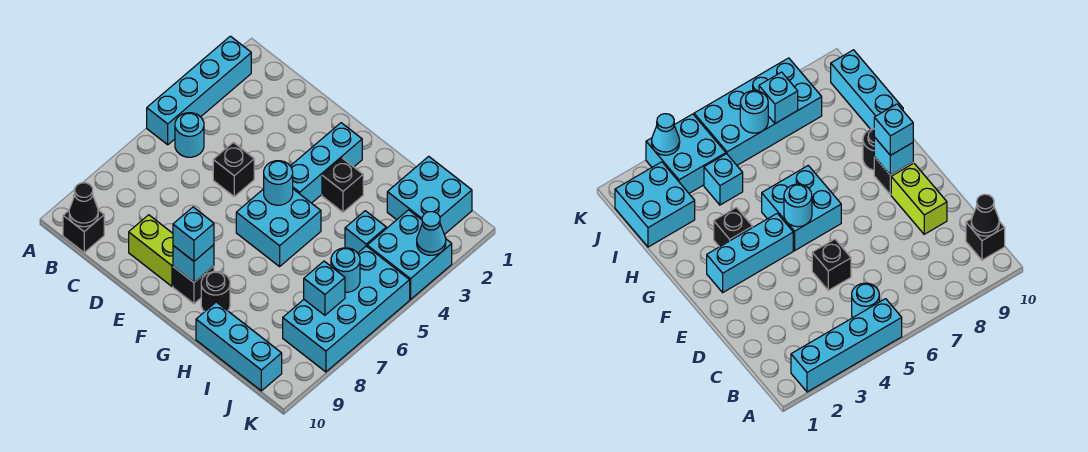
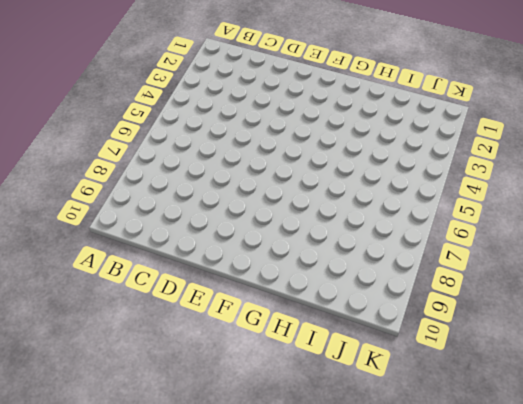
none -> cyan brick A2:A5 level 1
none -> cyan round brick B5 level 1
none -> black brick B10 level 1

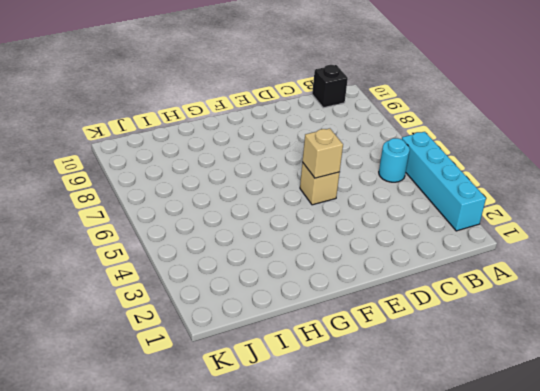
tan brick E5 level 1 -> none
tan brick E5 level 2 -> none
none -> black brick D5 level 1
none -> lime brick D9:E9 level 1
none -> cyan brick F2:F4 level 1

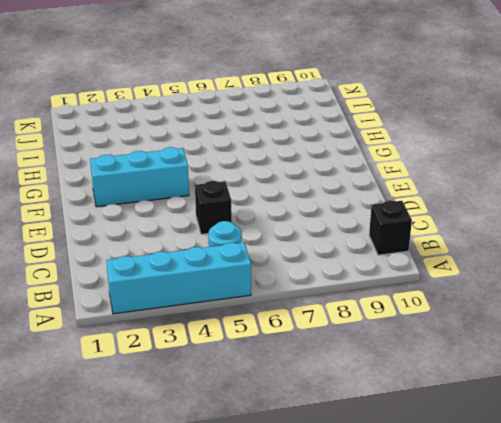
none -> lime brick D9:E9 level 1
none -> cyan brick F5:G6 level 1
none -> black brick F9 level 1

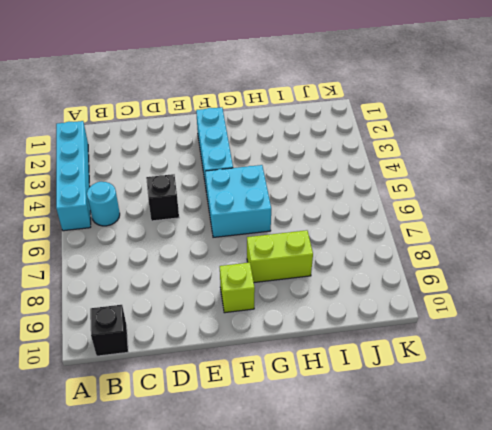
lime brick F9 level 1 -> black brick F9 level 1
lime brick G8:H8 level 1 -> lime brick D9:E9 level 1
none -> black brick G3 level 1
none -> black round brick G9 level 1
none -> cyan brick H10:J10 level 1

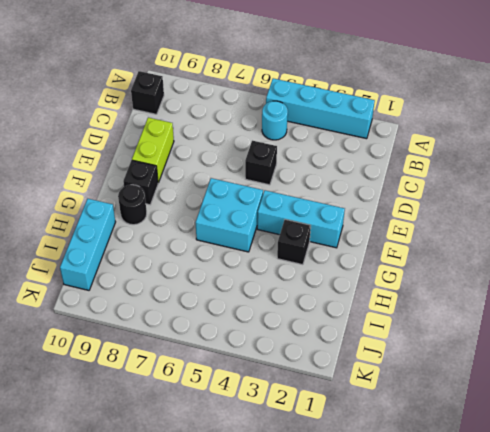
none -> cyan brick I1:J2 level 1
none -> cyan brick I4 level 1
none -> cyan brick J3:K4 level 1

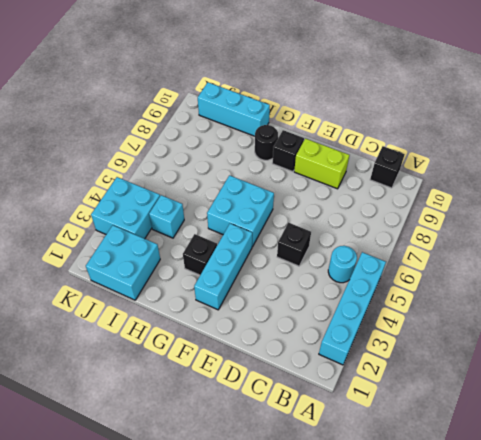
none -> cyan brick J5:K8 level 1
none -> black cone B10 level 2
none -> cyan round brick F5 level 2

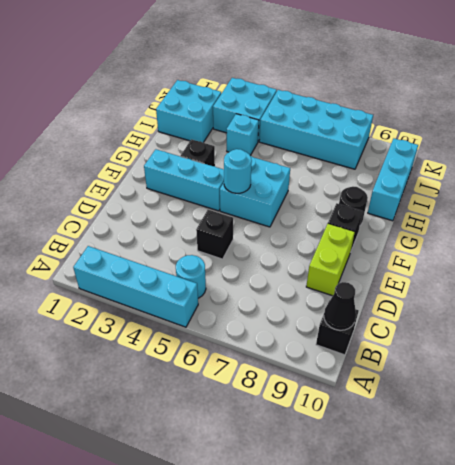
none -> cyan brick F9 level 2
none -> cyan round brick J6 level 2
none -> cyan brick J7 level 2

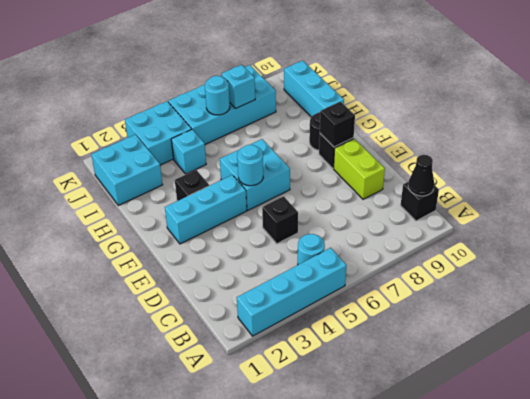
black brick F9 level 2 -> cyan brick F9 level 2
none -> cyan cone K3 level 2
none -> cyan brick F9 level 3

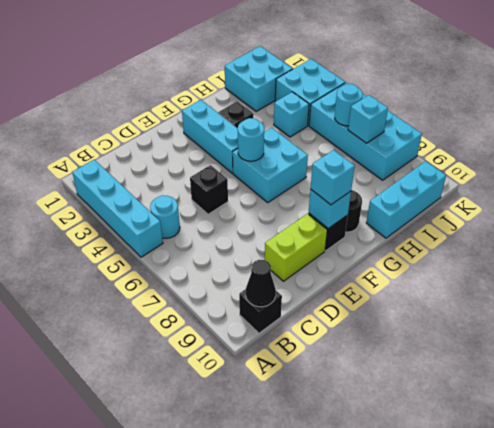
none -> cyan cone K3 level 2

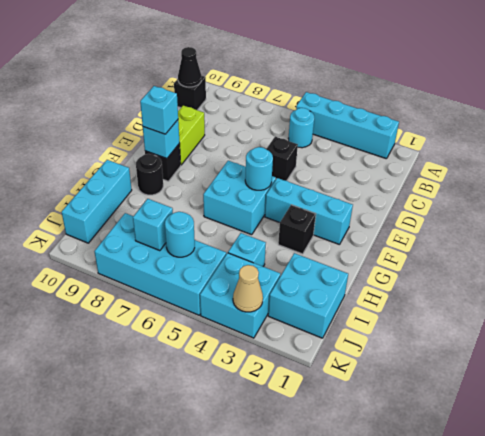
tan cone K3 level 2 -> cyan cone K3 level 2

